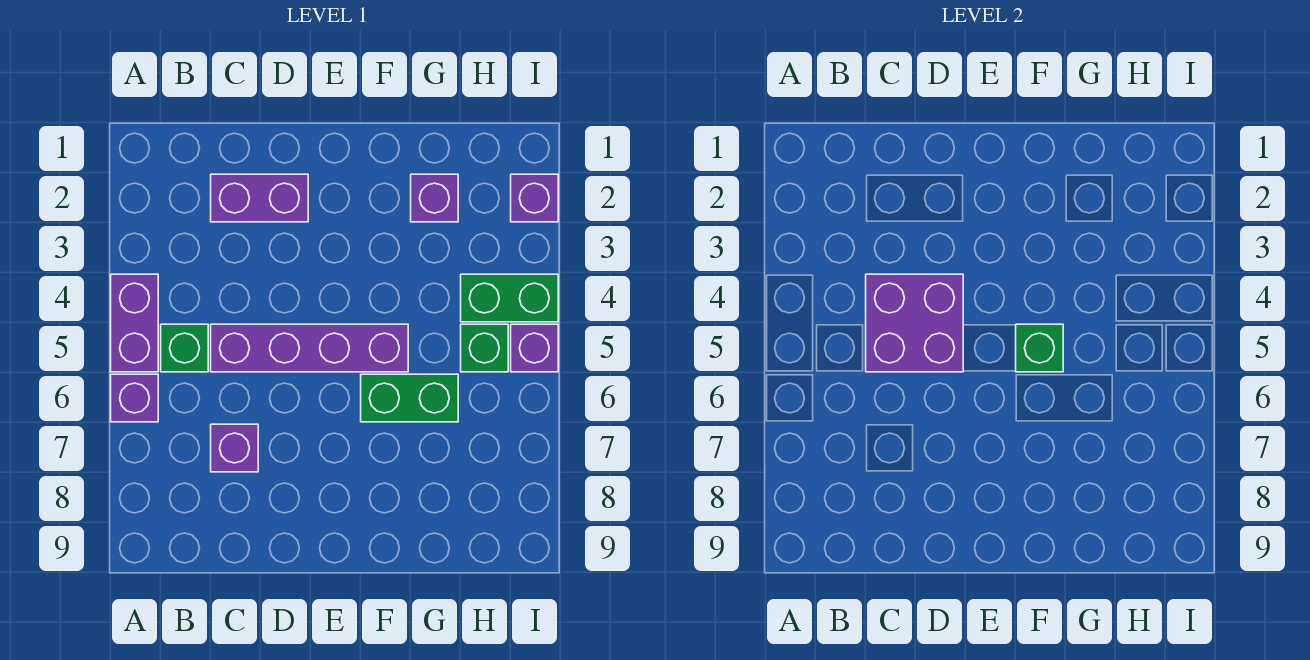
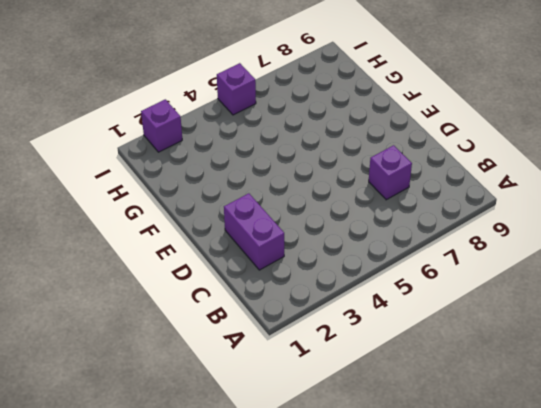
none -> purple brick A4:A5 level 1
none -> purple brick A6 level 1
none -> green brick B5 level 1

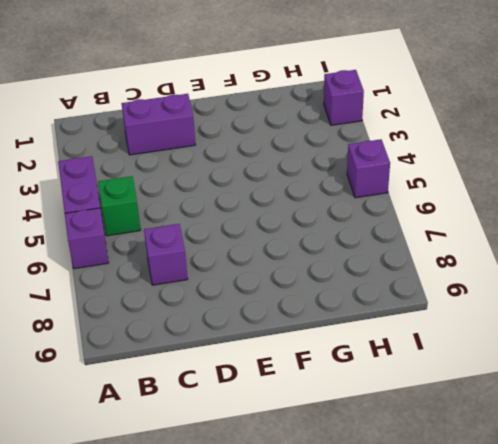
none -> purple brick C5:F5 level 1
none -> green brick F6:G6 level 1
none -> purple brick G2 level 1

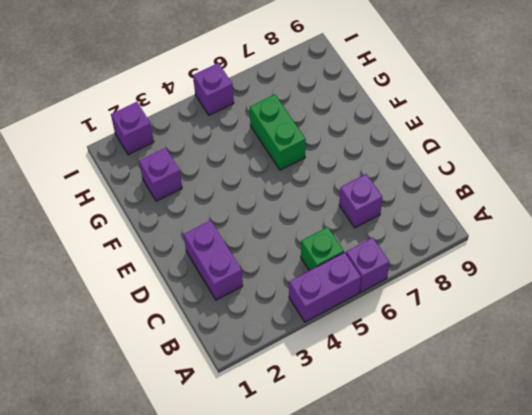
none -> purple brick C5:F5 level 1
none -> green brick H4:I4 level 1
none -> green brick H5 level 1

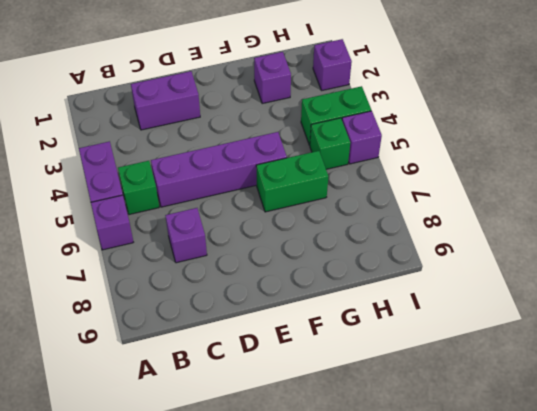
none -> purple brick C4:D5 level 2
none -> green brick F5 level 2

